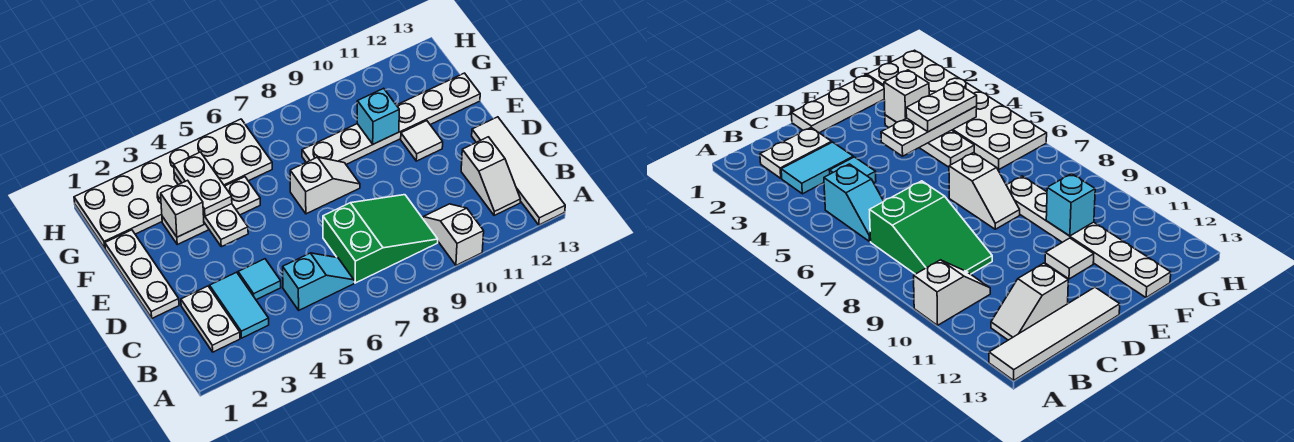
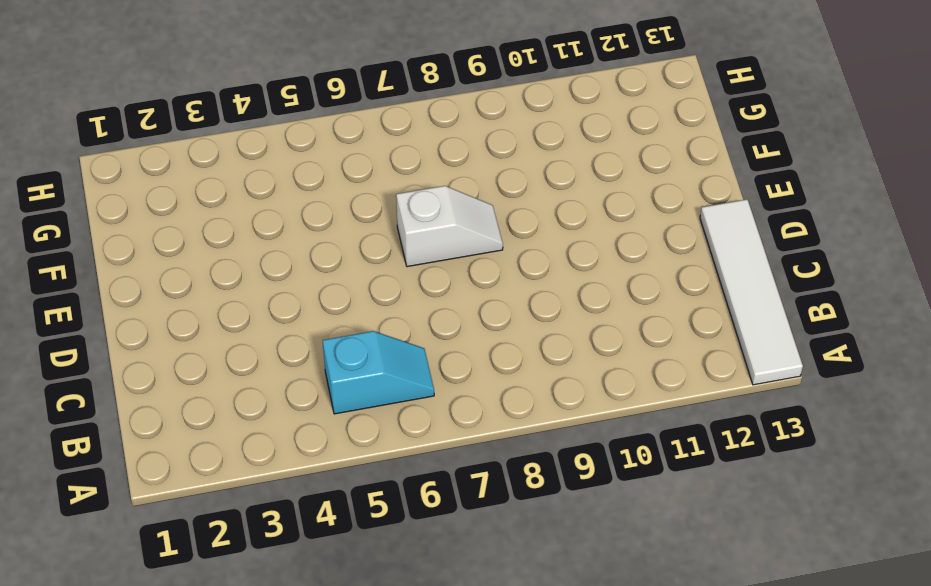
none -> white slope A10:B10 level 1 top A
none -> white plate B2:C2 level 1
none -> cyan tile B3:C3 level 1

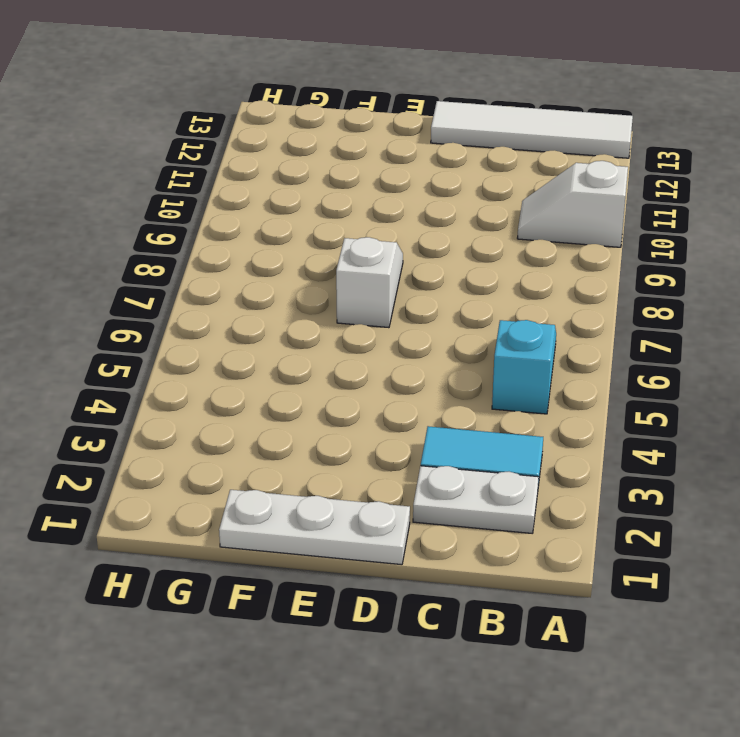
none -> green slope B7:C9 level 1 top 7
none -> white slope B12:C12 level 1 top C
none -> cyan tile C4 level 1

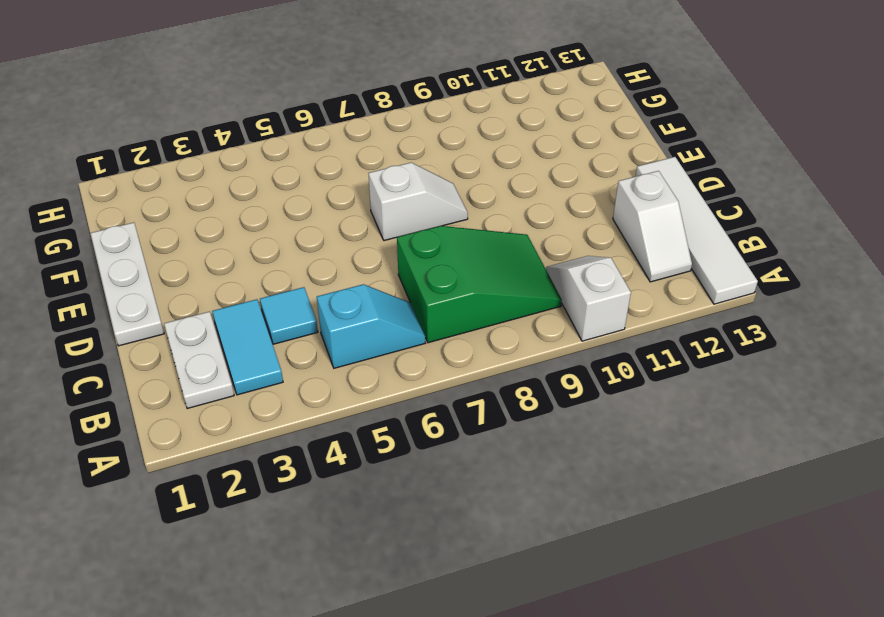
none -> white tile E11 level 1
none -> white plate F3:F5 level 1
none -> white plate F8:F13 level 1

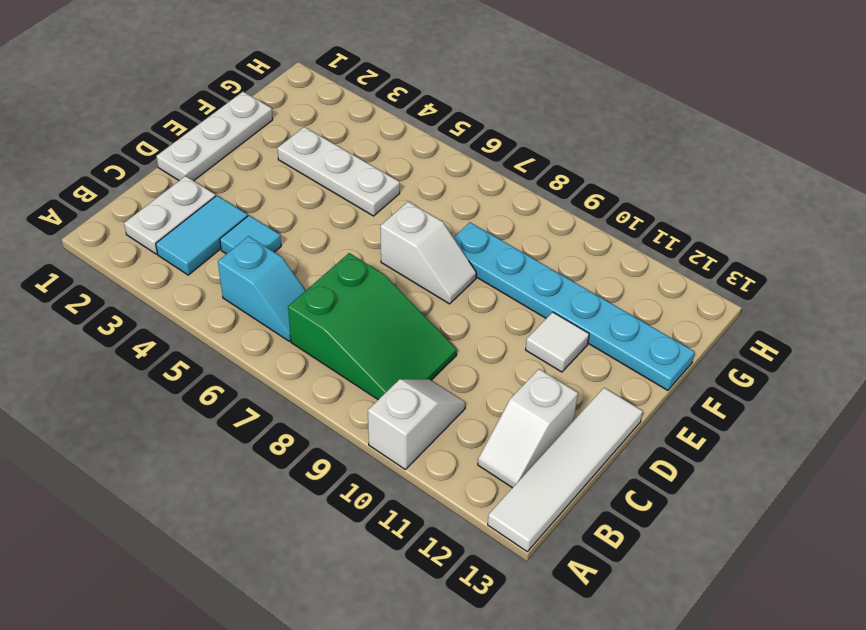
cyan plate F8:F13 level 1 -> white plate F8:F13 level 1
none -> white plate G1:H6 level 1
none -> white plate E4:G4 level 2
none -> white brick F3 level 2

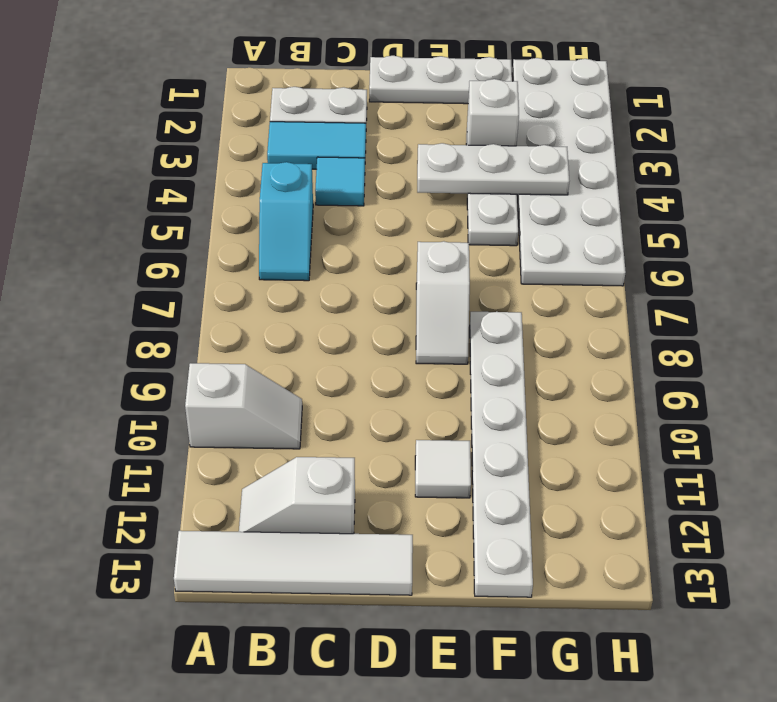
none -> green slope B7:C9 level 1 top 7
none -> cyan brick F10 level 2
none -> white plate F4:G4 level 3

